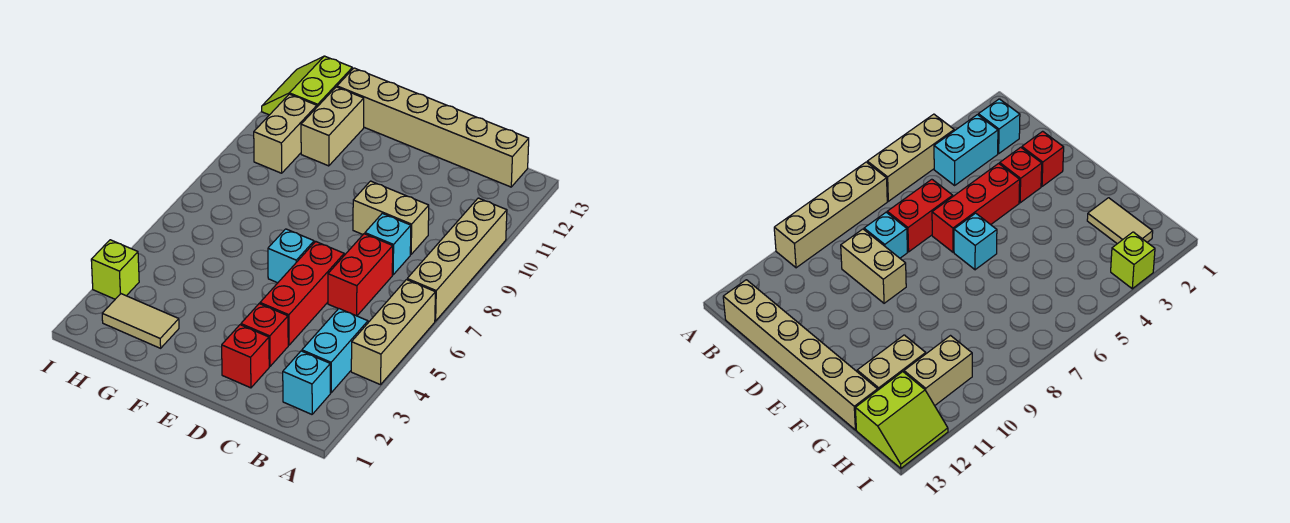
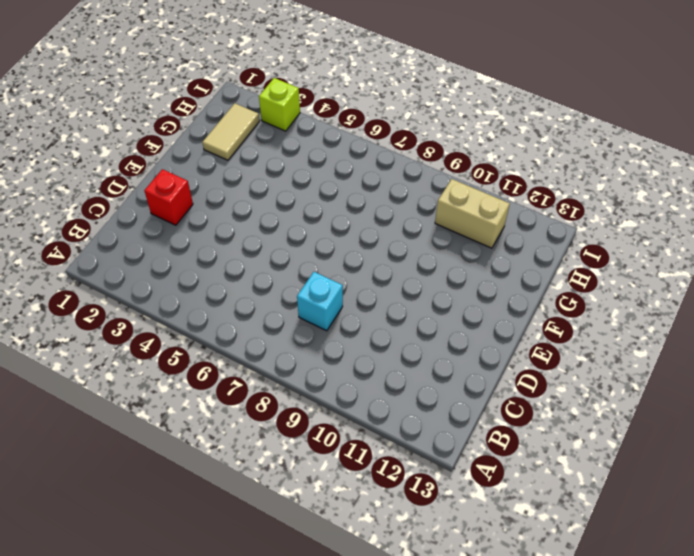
none -> tan brick A4:A6 level 1
none -> tan brick A7:A10 level 1
none -> cyan brick B2 level 1

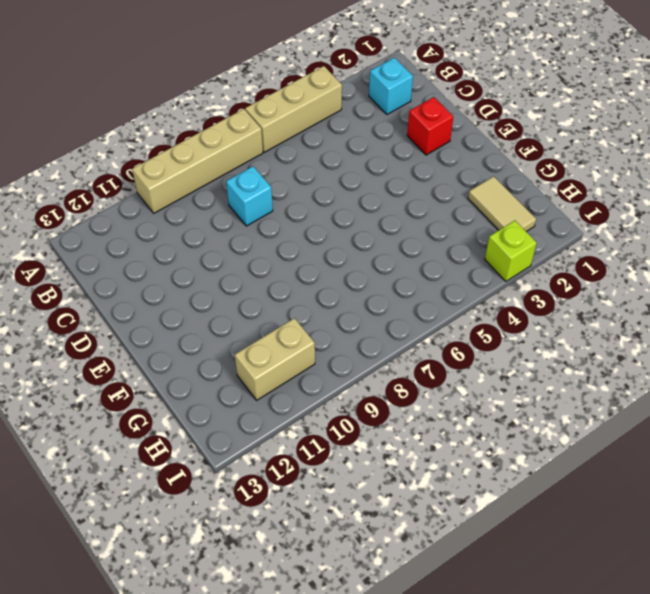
none -> cyan brick B3:B4 level 1
none -> tan brick B13:G13 level 1
none -> red brick C6:C7 level 1

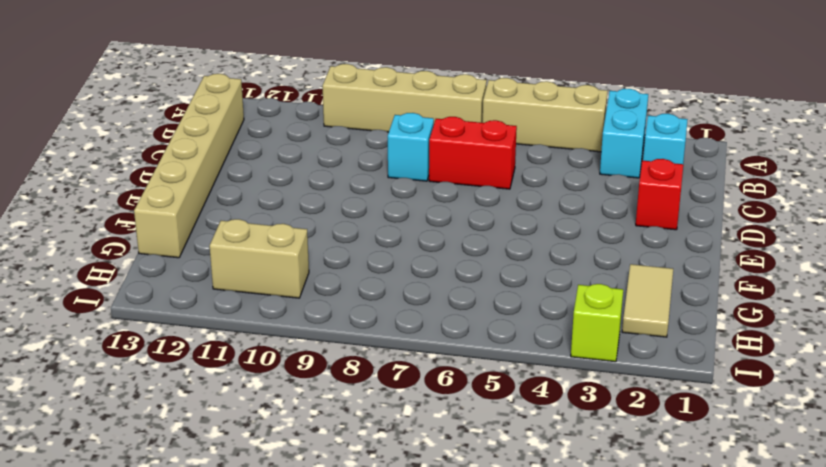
cyan brick A3:B3 level 1 -> cyan brick B3:B4 level 1
none -> tan brick C9:D9 level 1
none -> red brick D3 level 1
none -> red brick D4:D6 level 1

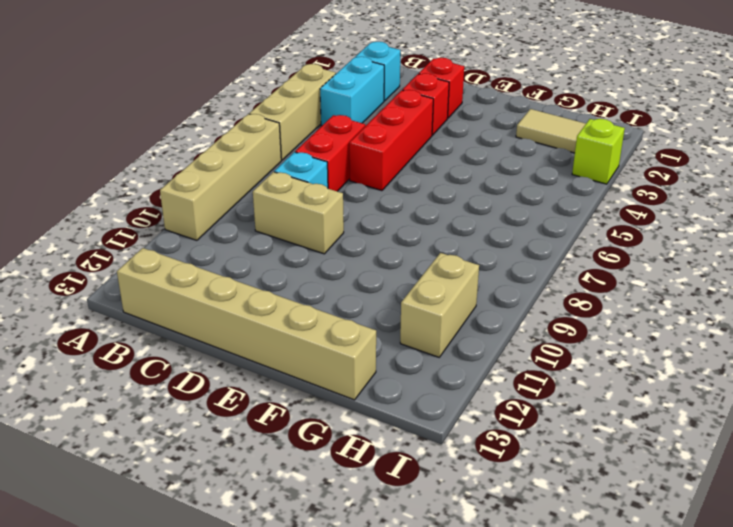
none -> cyan brick E6 level 1
none -> tan brick G11:G12 level 1
none -> lime slope H12:I13 level 1 top H

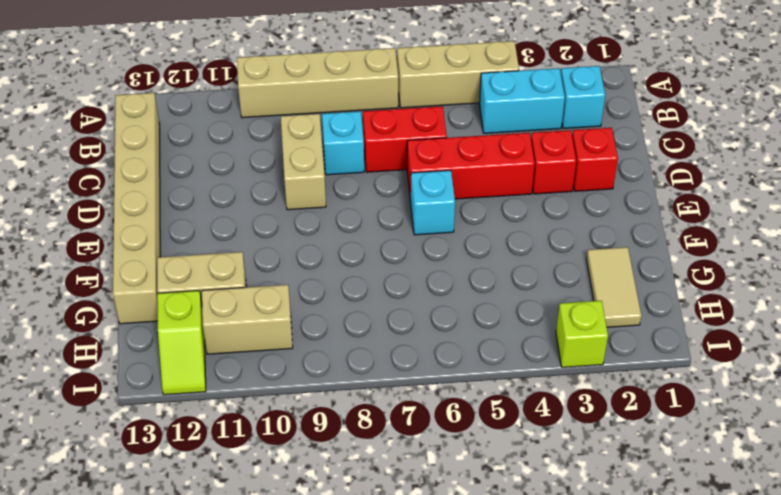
lime slope H12:I12 level 1 top H -> lime slope H12:I13 level 1 top H

